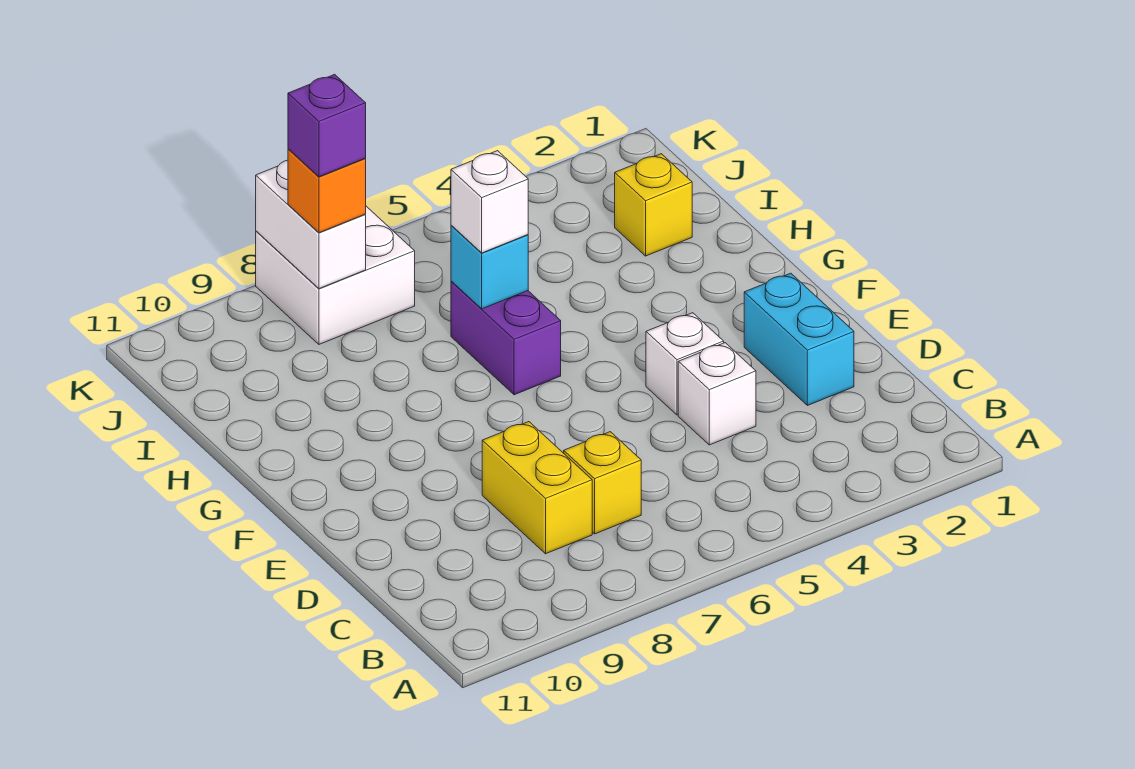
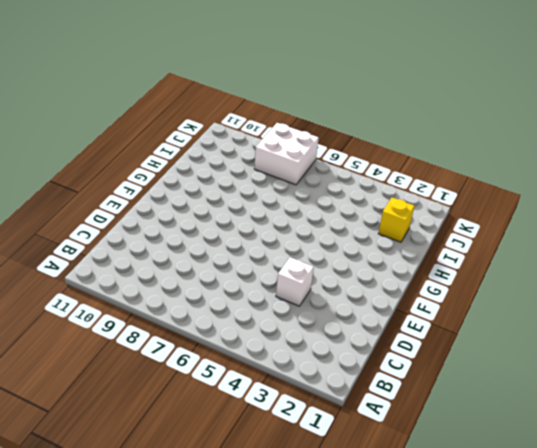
none -> yellow brick C7 level 1
none -> yellow brick C8:D8 level 1
none -> cyan brick D2:E2 level 1

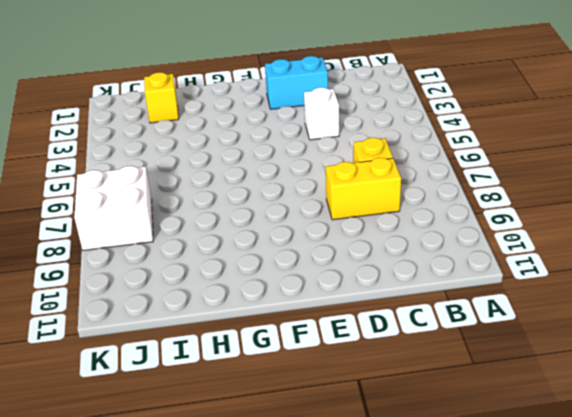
none -> white brick E4 level 1
none -> purple brick G6:H6 level 1
none -> cyan brick H6 level 2

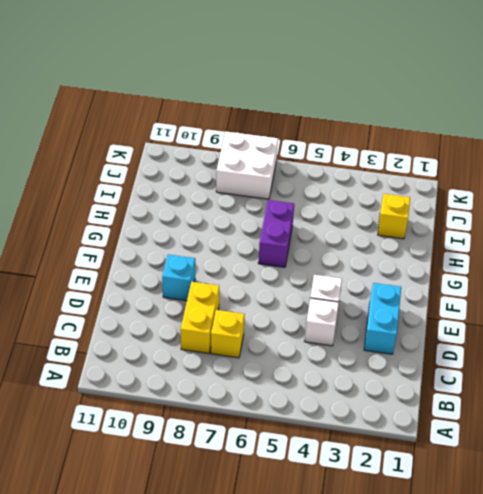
cyan brick E9 level 1 -> cyan brick H6 level 2
none -> white brick J8:K8 level 2
none -> white brick H6 level 3
none -> orange brick J8 level 3

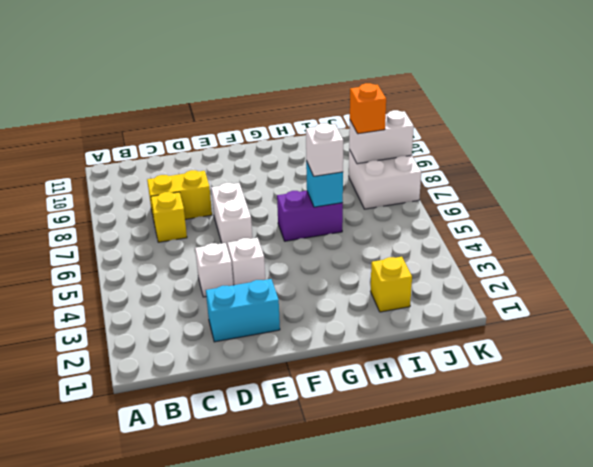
white brick E6:E7 level 1 -> none
none -> purple brick J8 level 4

